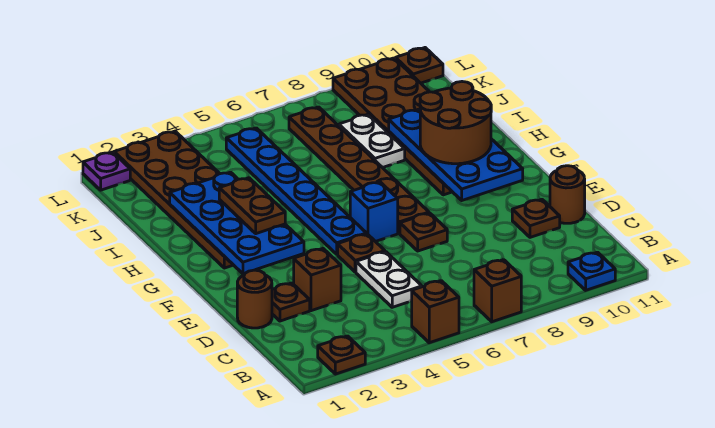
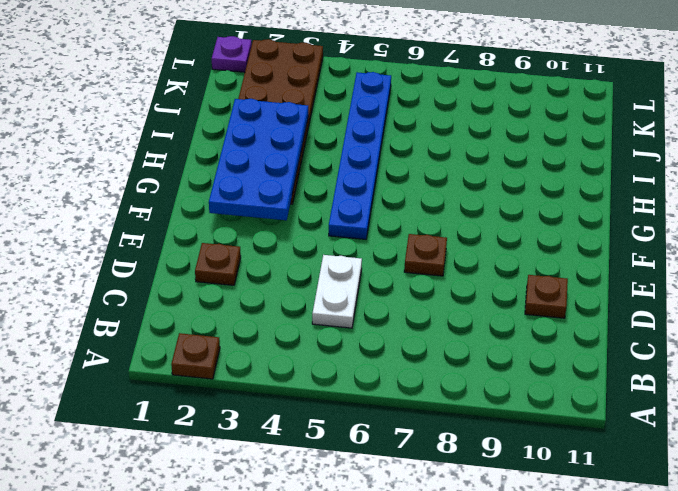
none -> brown brick A5 level 1
none -> brown brick A7 level 1
none -> blue plate A10 level 1

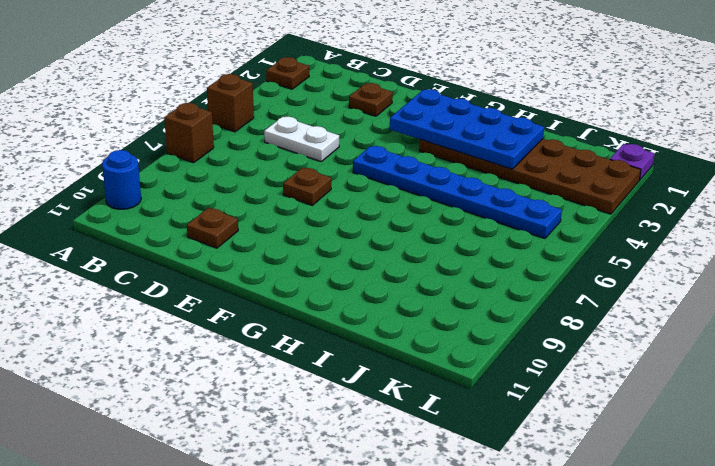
blue round brick A10 level 1 -> blue plate A10 level 1
none -> brown round brick D1 level 1
none -> brown brick D3 level 1
none -> brown round brick D11 level 1

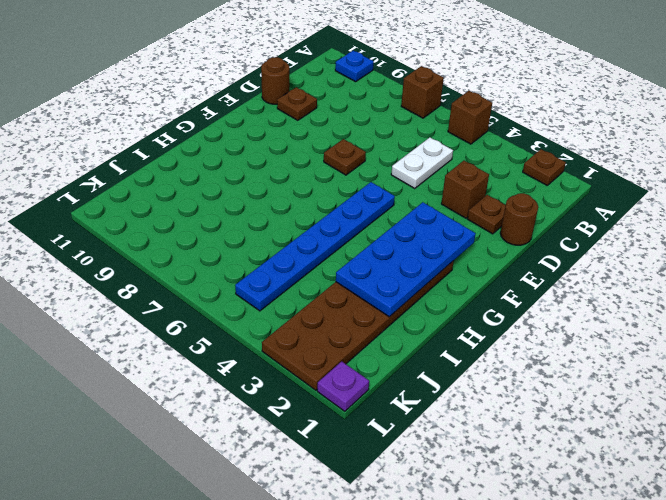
none -> brown plate E5 level 1
none -> blue brick F6 level 1
none -> brown plate F7:K7 level 1

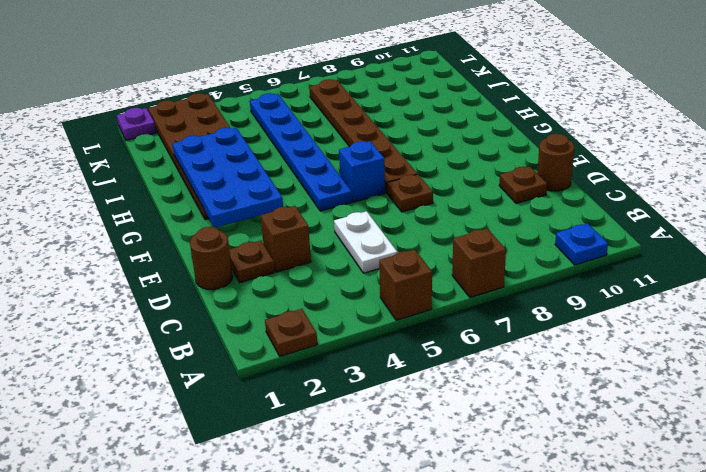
none -> brown plate E5 level 1
none -> brown plate G9:L10 level 1
none -> white plate I8:J8 level 1

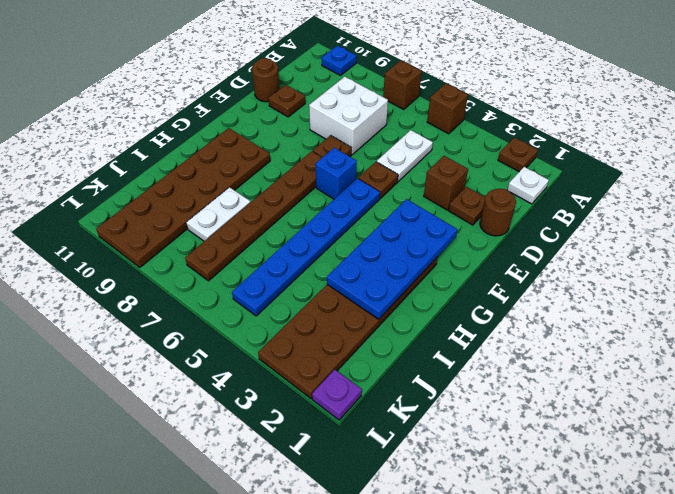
white plate B1 level 1 -> none
white brick C7:D8 level 1 -> none
none -> brown plate L11 level 1
none -> blue plate F9:I10 level 2
none -> brown plate G3:H3 level 3

